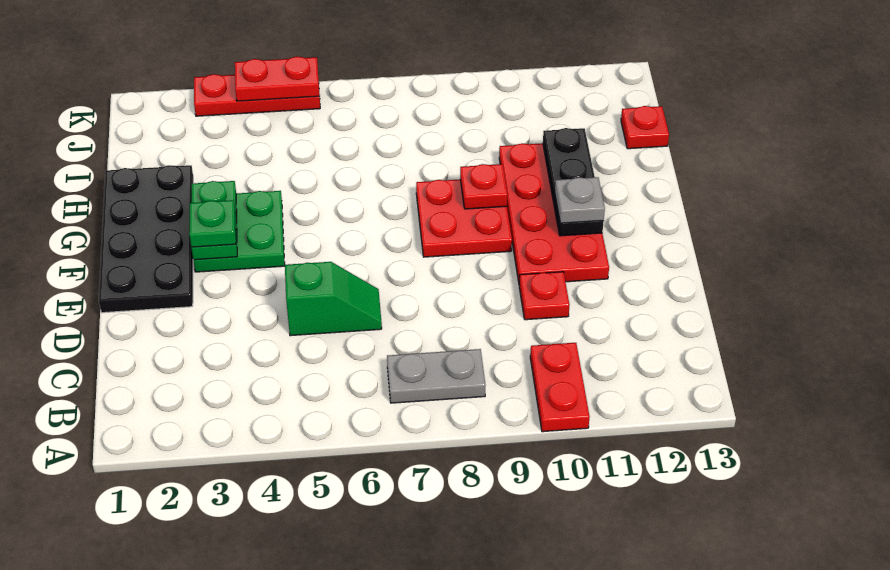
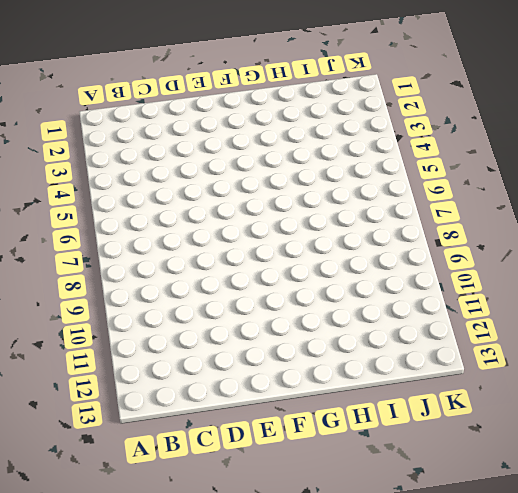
none -> red plate A10:B10 level 1
none -> grey plate B7:B8 level 1
none -> green slope D5:D6 level 1 top 5

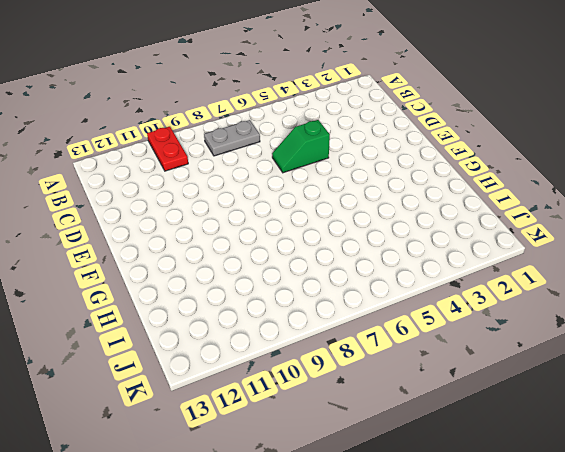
none -> red plate D10 level 1
none -> black plate E1:H2 level 1
none -> red plate E10:H11 level 1

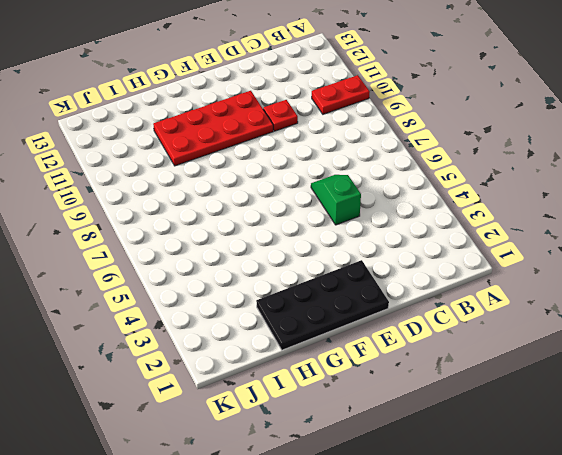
none -> grey plate B7:B8 level 1
none -> green plate F3:G4 level 1
none -> red plate F8:G9 level 1

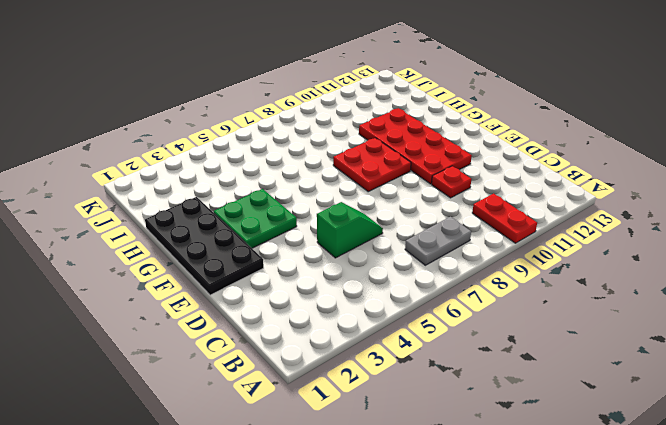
none -> red plate I13 level 1
none -> red plate K3:K5 level 1
none -> green plate F3:G3 level 2

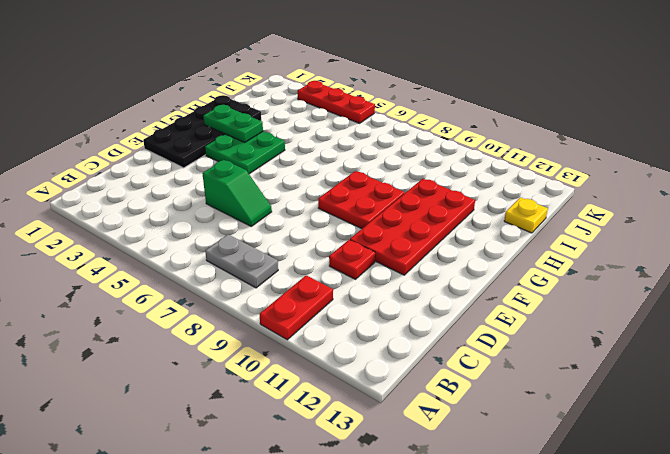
green plate G2:G3 level 2 -> green plate F3:G3 level 2
yellow plate I13 level 1 -> red plate I13 level 1
none -> black plate F11:H11 level 2
none -> red plate G9 level 2
none -> red plate K4:K5 level 2

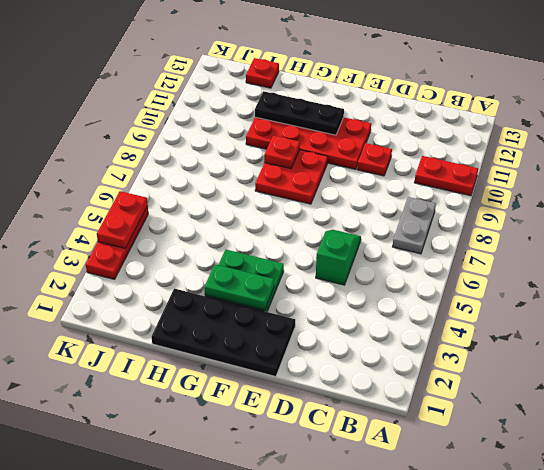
none -> green plate F3 level 3
none -> grey plate F11 level 3

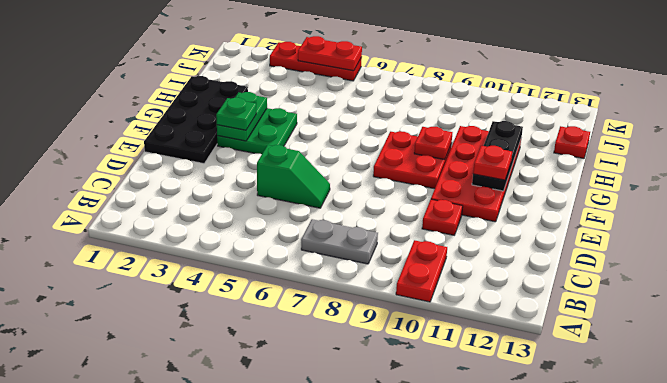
red plate F11 level 3 -> grey plate F11 level 3

